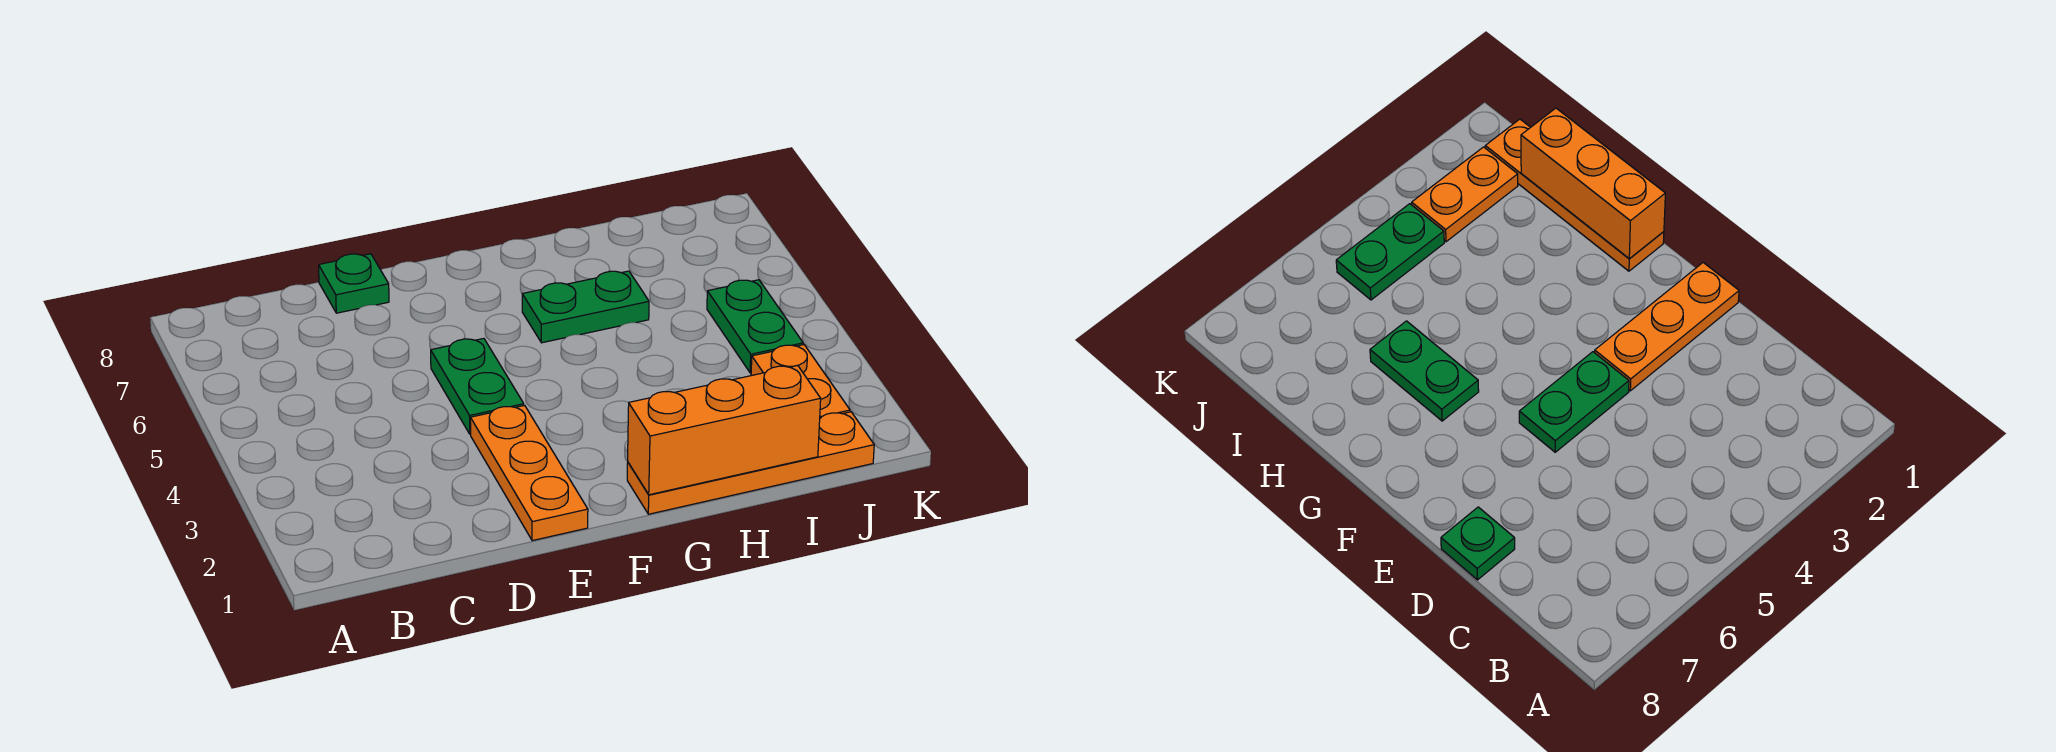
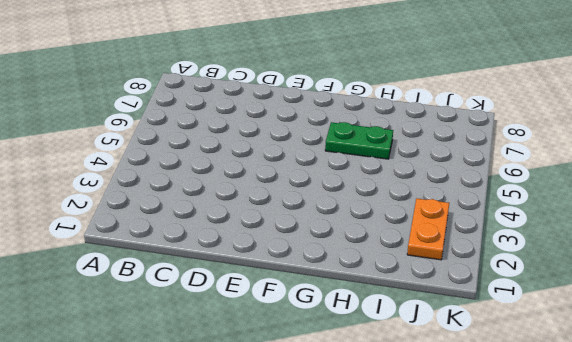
none -> green plate D8 level 1
none -> orange plate E1:E3 level 1

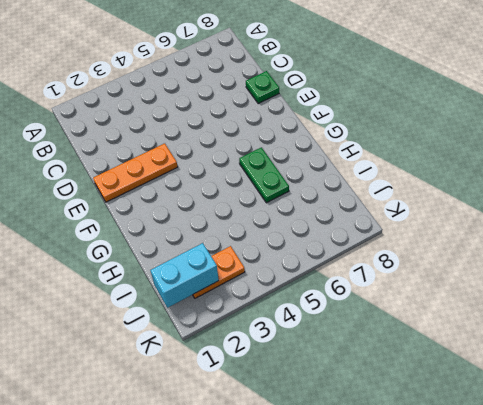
cyan brick J1:J2 level 2 -> none
none -> green plate E4:E5 level 1
none -> orange plate G1:J1 level 1

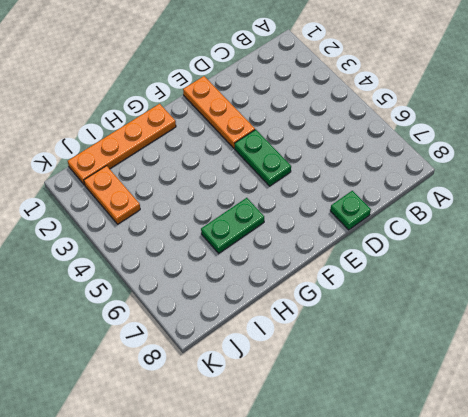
none -> green plate J4:J5 level 1
none -> orange brick G1:I1 level 2

